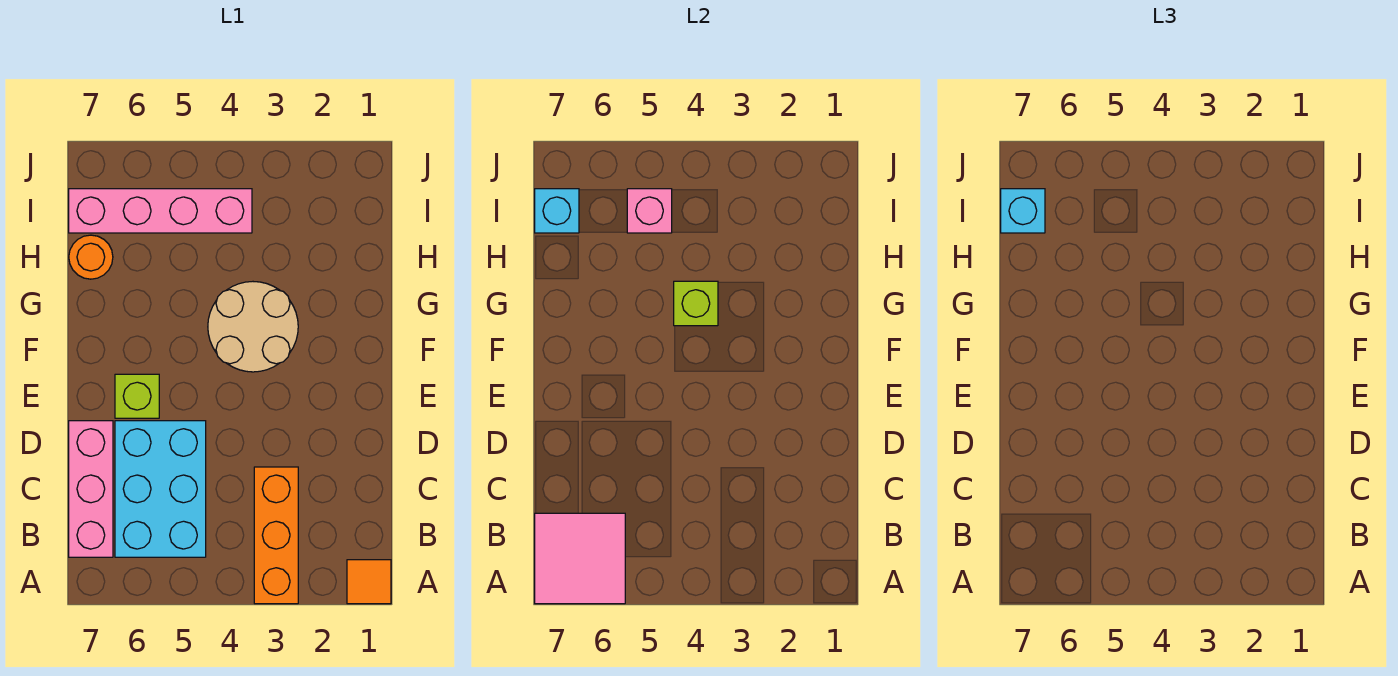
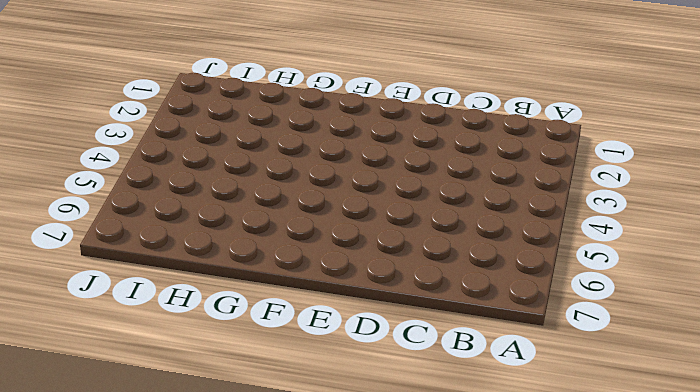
none -> orange tile A1 level 1
none -> orange brick A3:C3 level 1
none -> cyan brick B5:D6 level 1

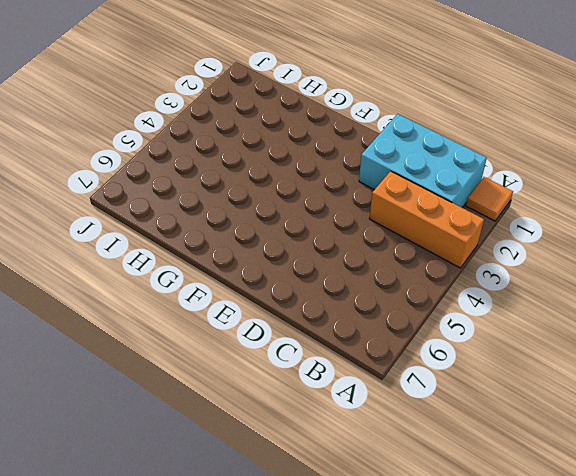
cyan brick B1:D2 level 1 -> cyan brick B5:D6 level 1
none -> pink brick B7:D7 level 1
none -> lime brick E6 level 1
none -> tan round brick F3:G4 level 1

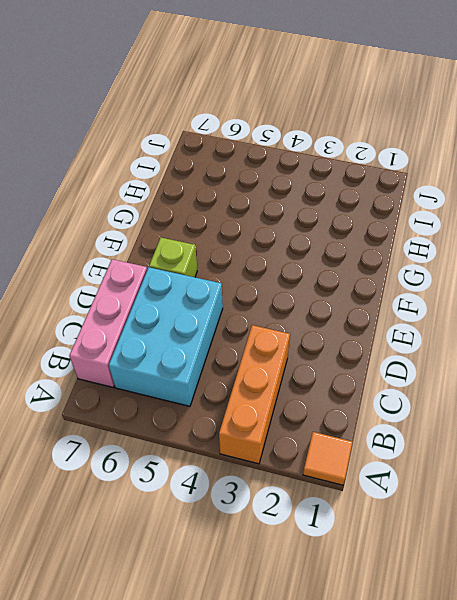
none -> tan round brick F3:G4 level 1
none -> orange round brick H7 level 1
none -> pink brick I4:I7 level 1

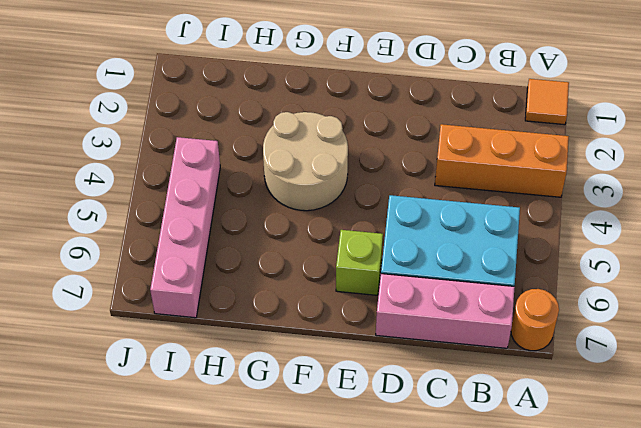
orange round brick A7 level 1 -> orange round brick H7 level 1
none -> pink tile A6:B7 level 2
none -> lime brick G4 level 2
none -> pink brick I5 level 2

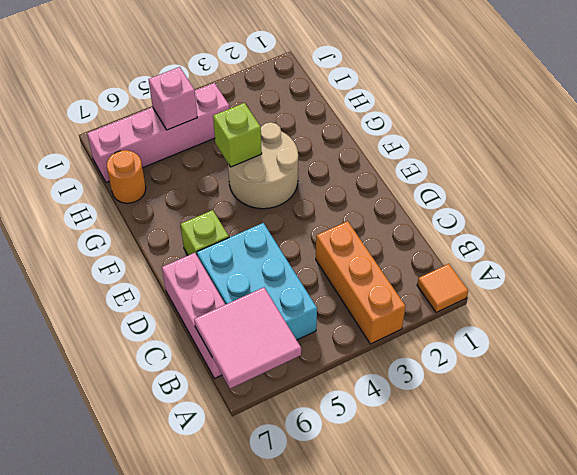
none -> cyan brick I7 level 2
none -> cyan brick I7 level 3

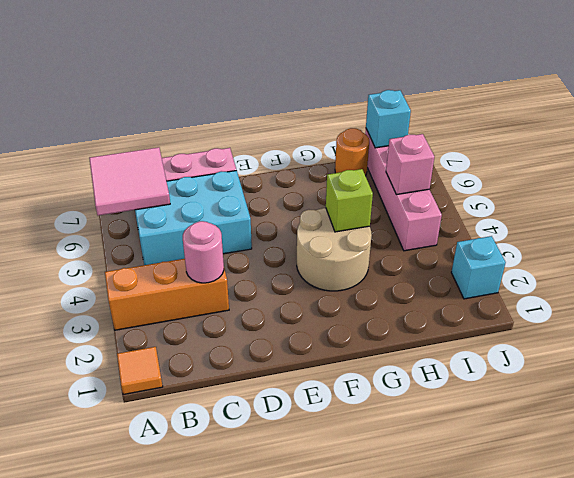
pink round brick C3 level 2 -> none
cyan brick J2 level 1 -> cyan brick I7 level 3
none -> lime brick E6 level 1

